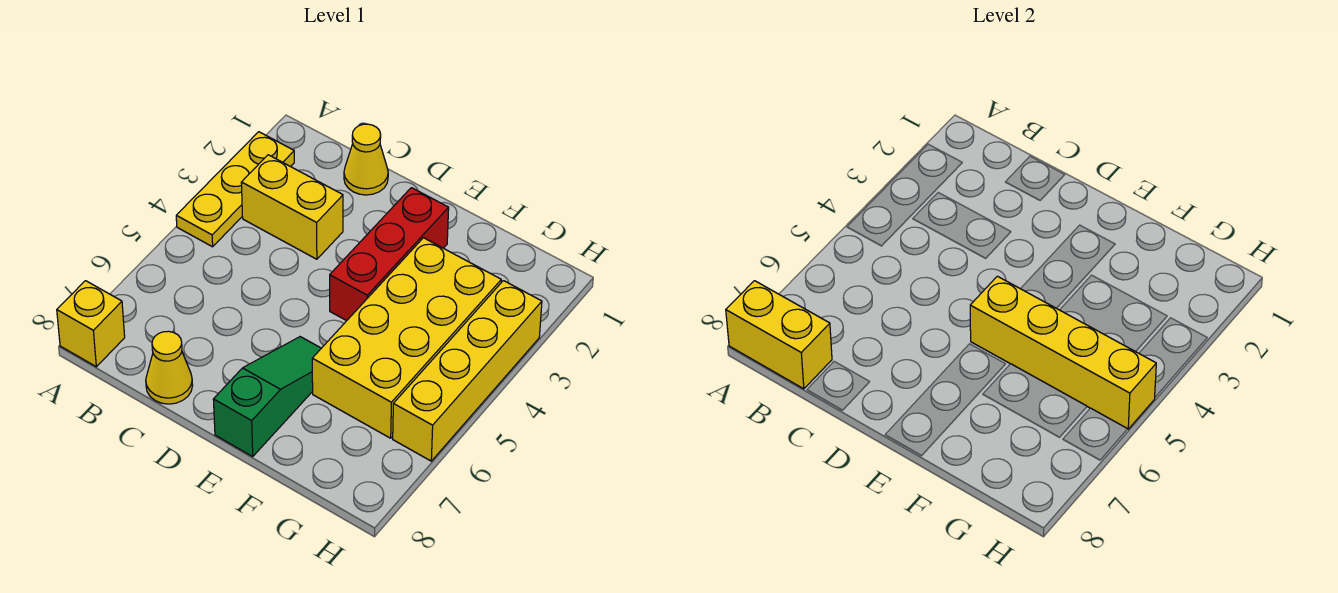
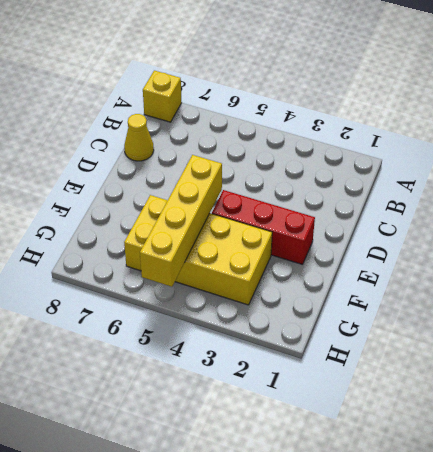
none -> yellow plate A2:A4 level 1
none -> yellow brick B3:C3 level 1

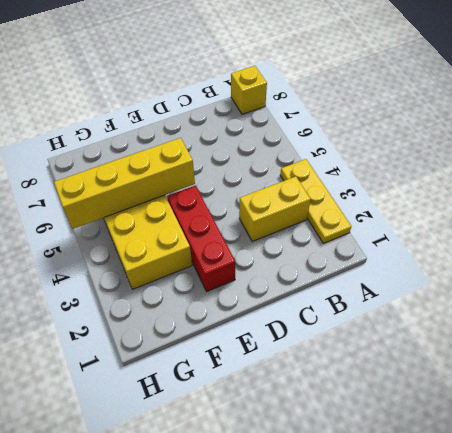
none -> yellow cone C1 level 1
none -> yellow cone C8 level 1

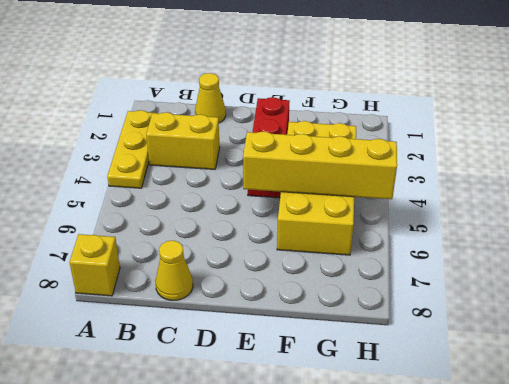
none -> green slope E6:E8 level 1 top 8
none -> yellow brick H3:H6 level 1

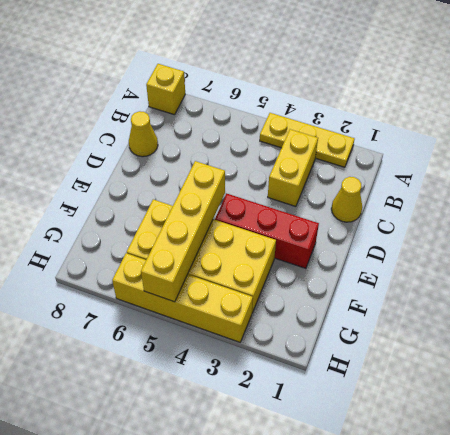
none -> green slope E6:E8 level 1 top 8
none -> yellow brick A8:B8 level 2

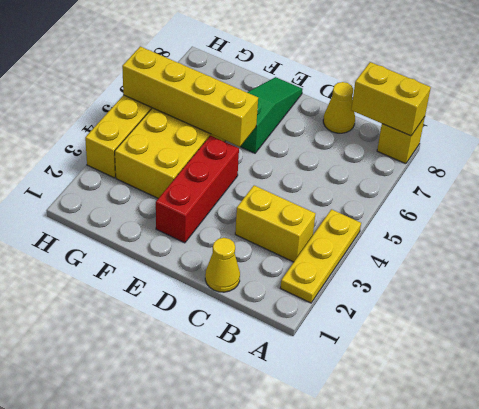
green slope E6:E8 level 1 top 6 -> green slope E6:E8 level 1 top 8

